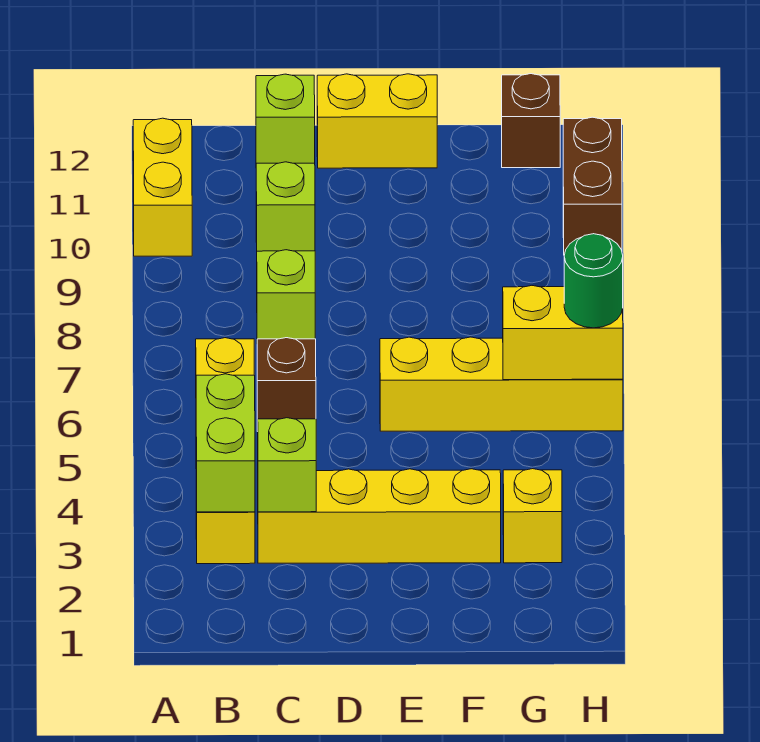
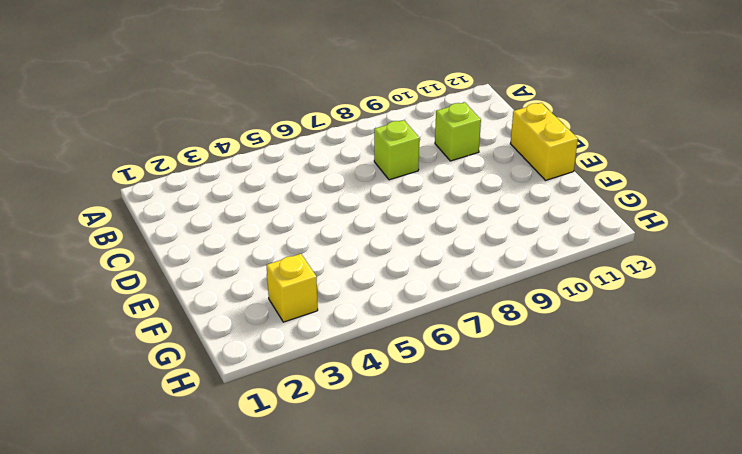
none -> yellow brick A10:A11 level 1
none -> yellow brick B3:B6 level 1
none -> yellow brick C3:F3 level 1

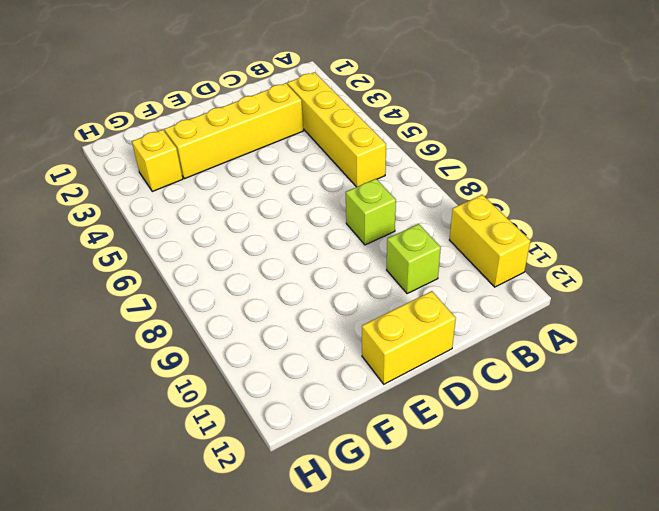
none -> brown brick C6 level 1
none -> lime brick C12 level 1
none -> yellow brick E6:H6 level 1

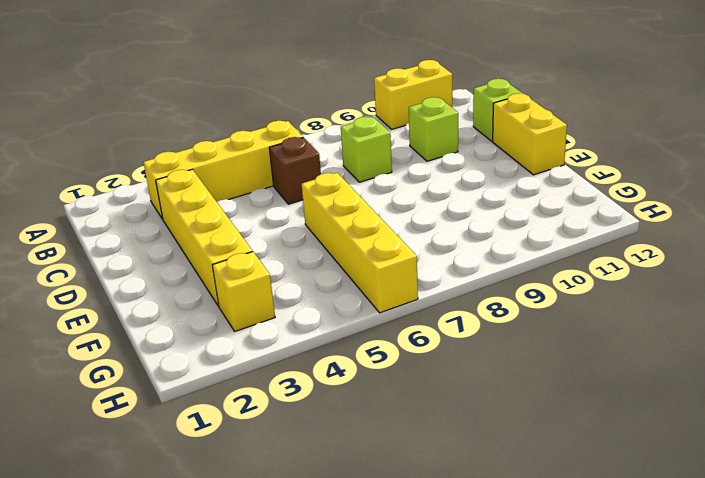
none -> brown brick G12 level 1
none -> brown brick H10:H11 level 1
none -> lime brick B3:B4 level 2

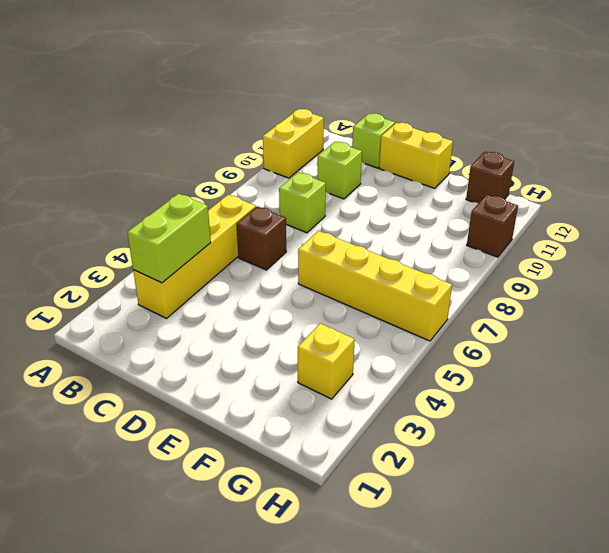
brown brick H10 level 1 -> brown brick H10:H11 level 1
none -> yellow brick C3:F3 level 1
none -> lime brick C3 level 2
none -> yellow brick G6:H6 level 2

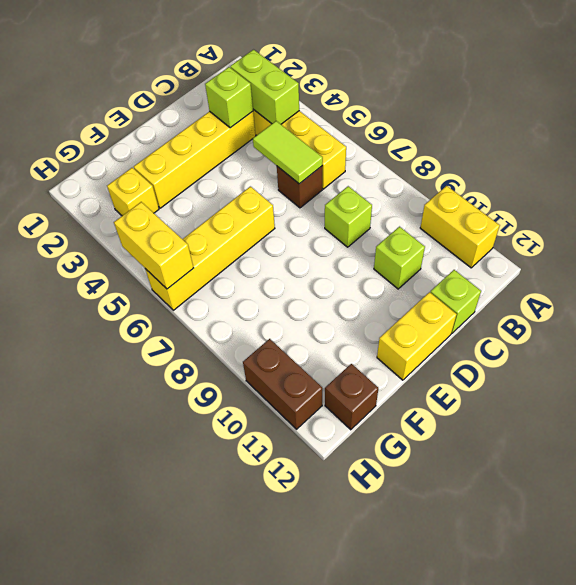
lime tile C5:C6 level 2 -> none
yellow brick H5:H6 level 2 -> yellow brick G6:H6 level 2
none -> green round brick H6 level 3

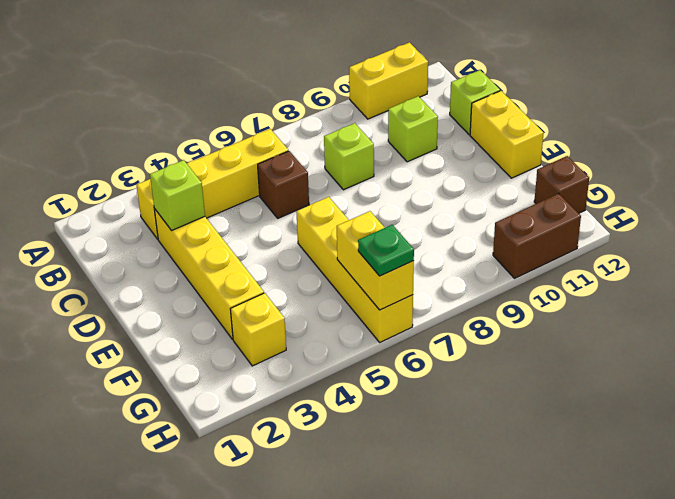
green plate H6 level 3 -> green round brick H6 level 3
none -> lime brick B3:B4 level 2

